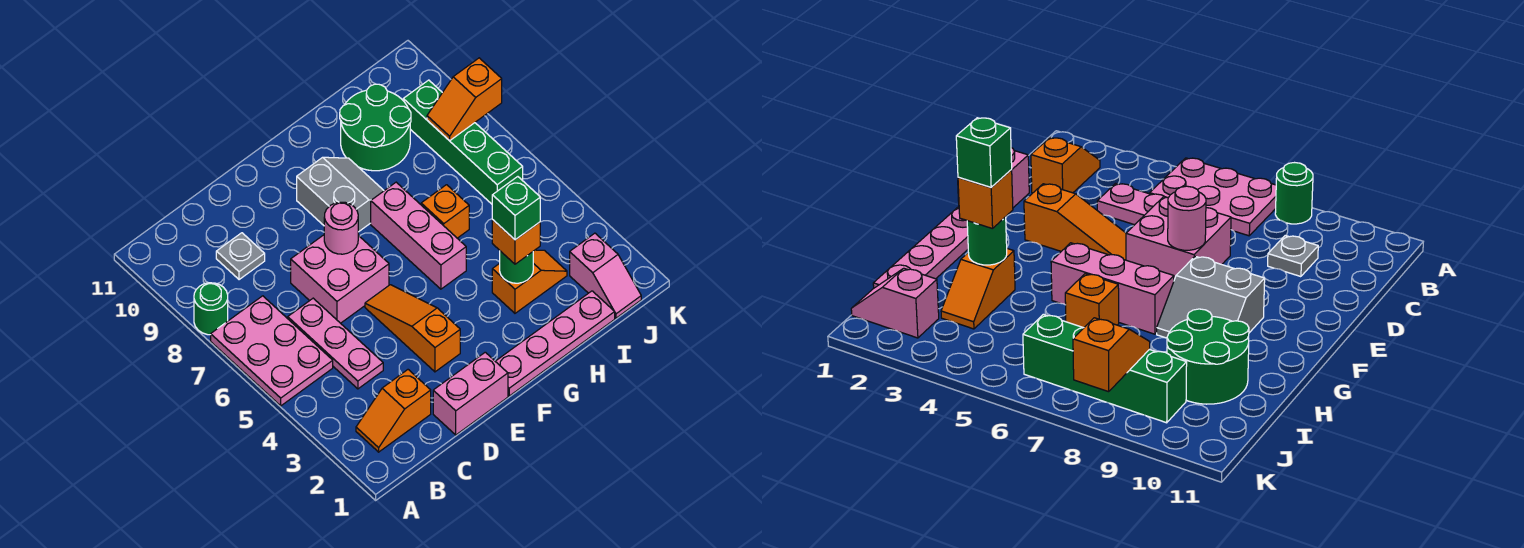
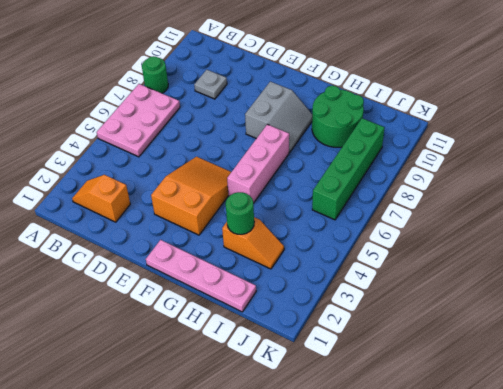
orange slope E3:F5 level 1 top 3 -> orange slope E3:E5 level 1 top 3
none -> pink plate C4:C6 level 1
none -> pink brick D1:E1 level 1
none -> pink brick D6:E7 level 1

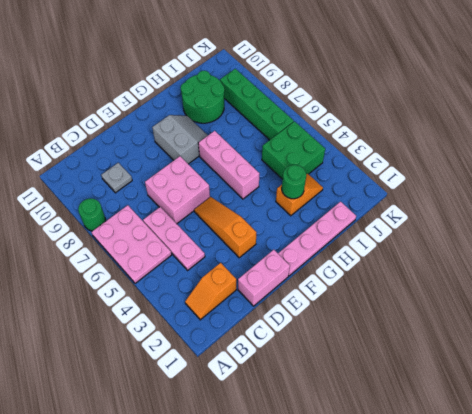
green brick I4:J5 level 1 -> none
none -> orange brick H6 level 1
none -> pink slope J1:J2 level 1 top 2
none -> pink round brick E7 level 2

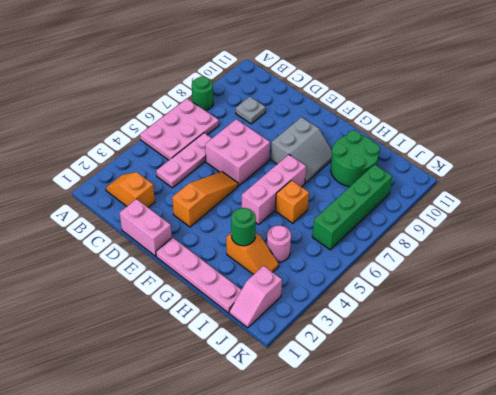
pink round brick I4 level 1 -> pink round brick E7 level 2
none -> orange slope J8:K8 level 2 top K
none -> orange brick H3 level 3
none -> green brick H3 level 4

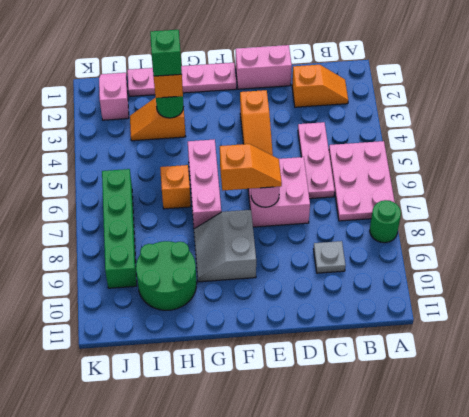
orange slope E7:F7 level 3 top F -> orange slope J8:K8 level 2 top K

